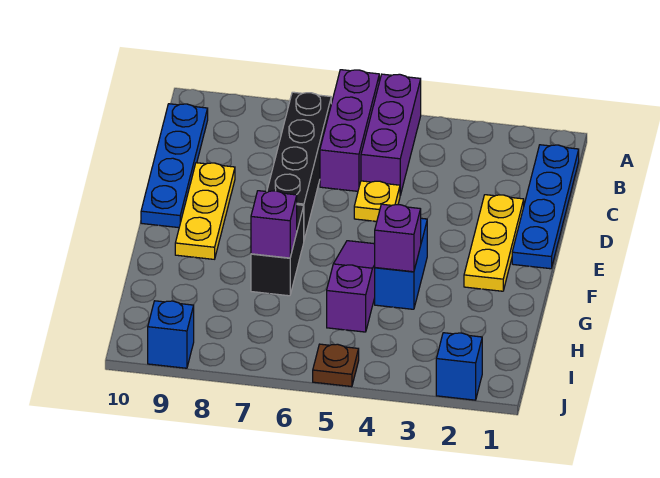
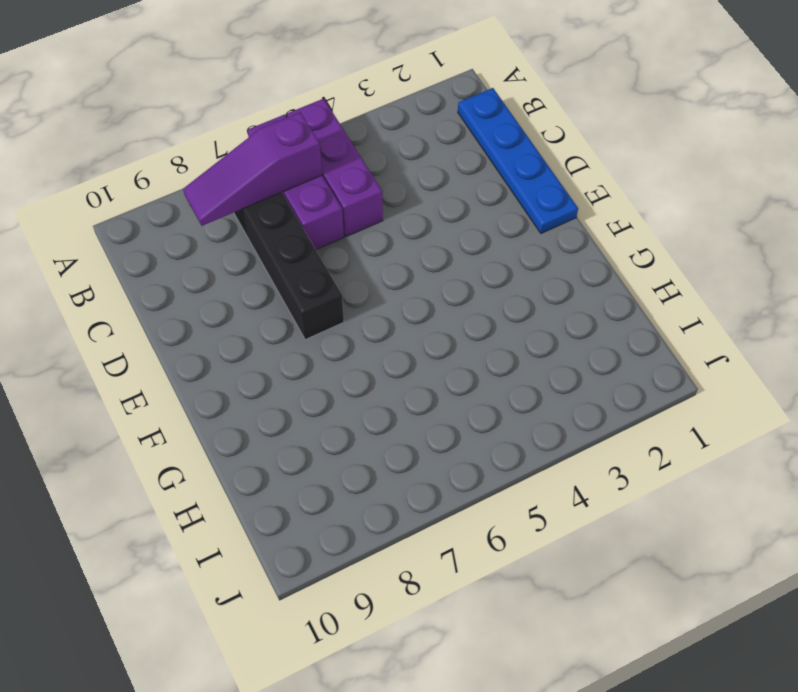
purple slope B6:B8 level 2 top 6 -> purple slope F5:H5 level 1 top H
none -> blue plate B10:E10 level 1
none -> yellow plate D2:F2 level 1
none -> yellow plate D5 level 1

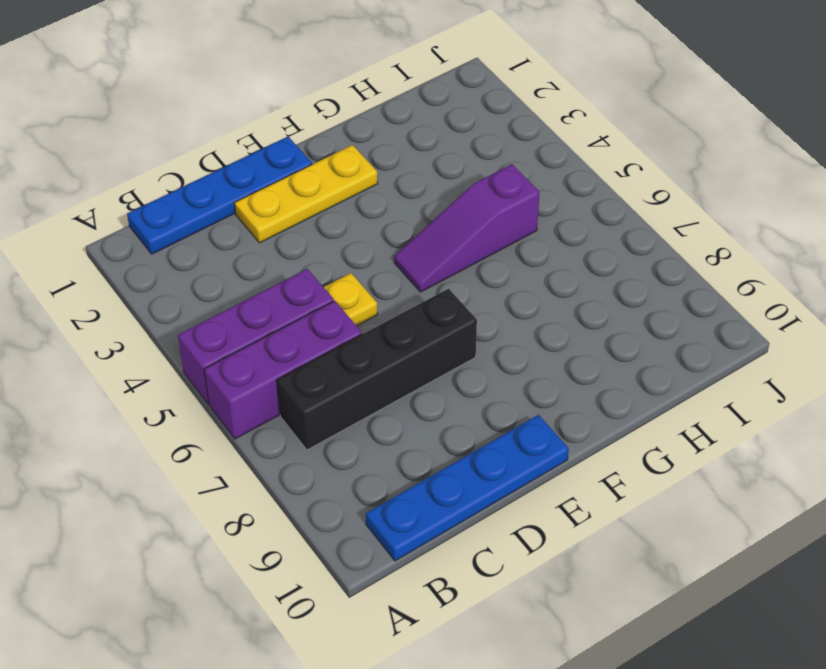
none -> yellow plate D9:F9 level 1
none -> blue brick F4:G4 level 1
none -> black brick F7:G7 level 1

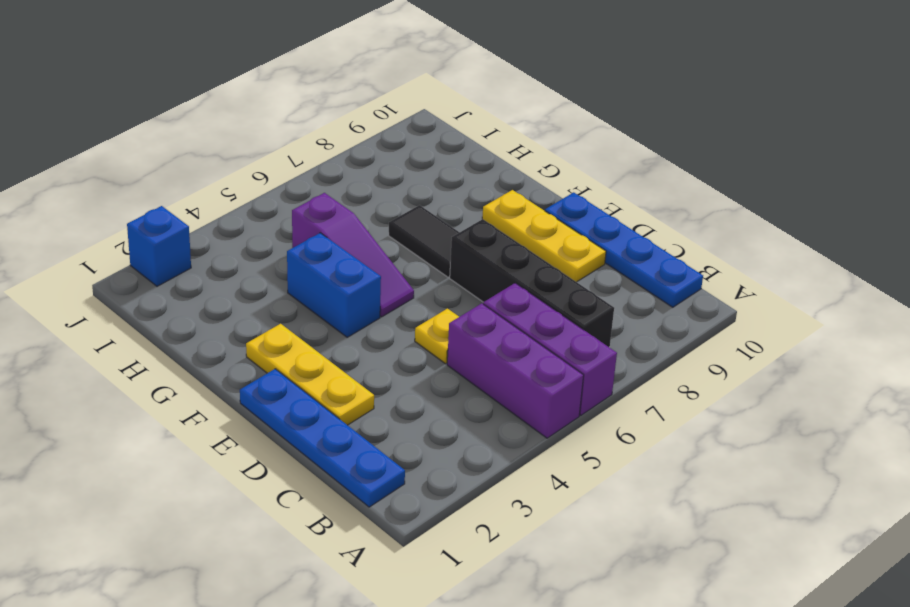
black tile F7:G7 level 1 -> black brick F7:G7 level 1
none -> brown plate J5 level 1
none -> blue brick J9 level 1
none -> purple brick G4 level 2

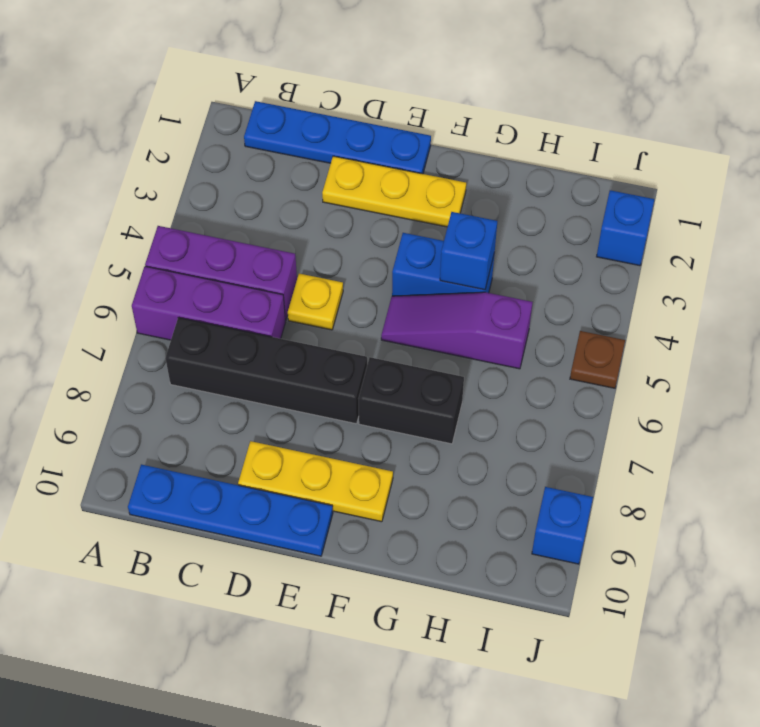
blue brick G4 level 2 -> purple brick G4 level 2
none -> purple brick G7 level 2

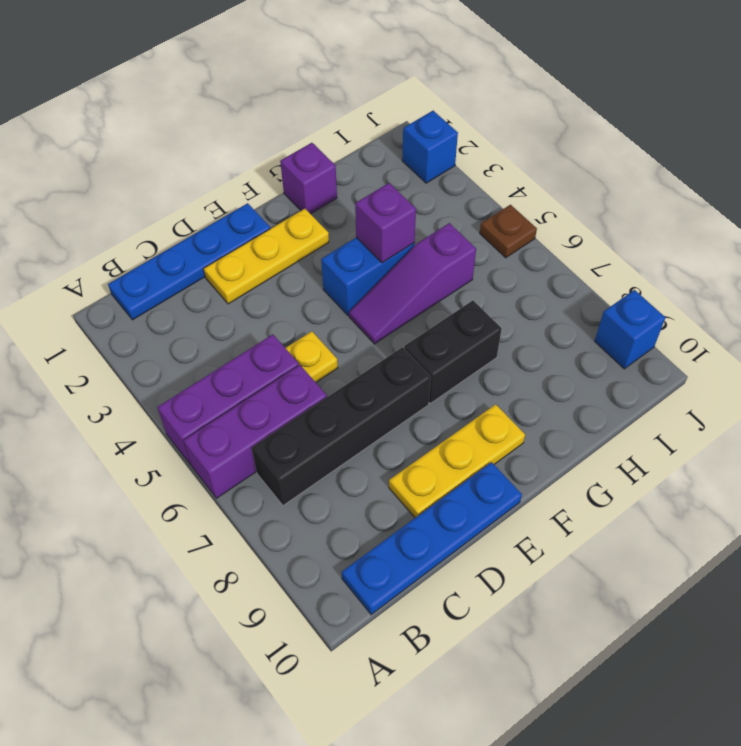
purple brick G1 level 1 -> purple brick G7 level 2

